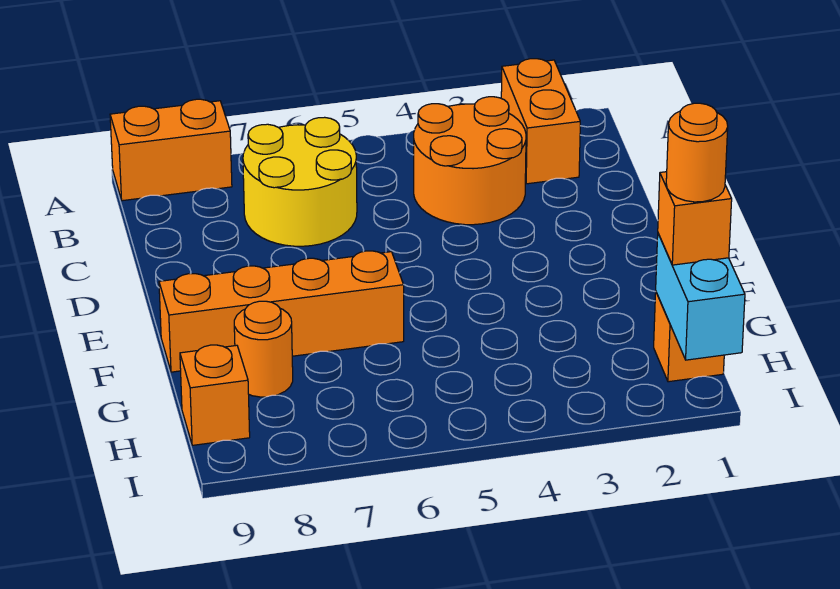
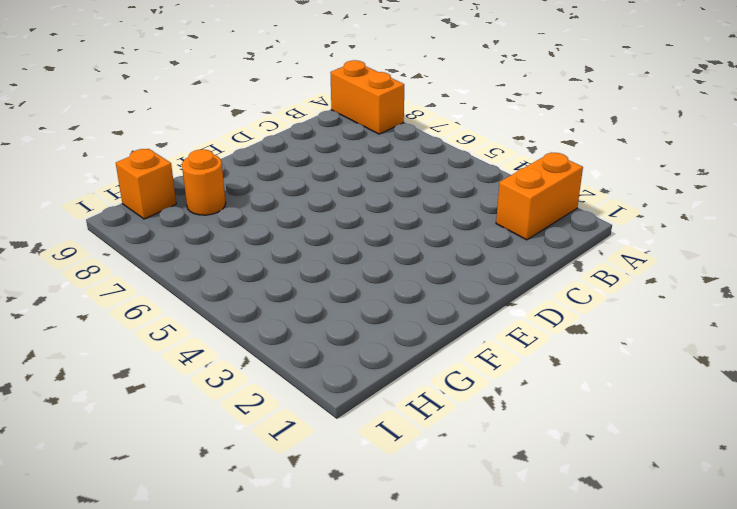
none -> orange round brick B3:C4 level 1
none -> yellow round brick B6:C7 level 1

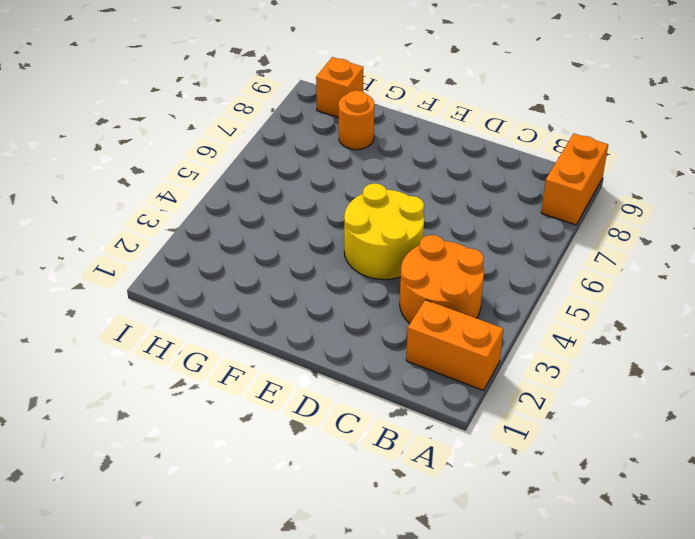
yellow round brick D4:E5 level 1 -> yellow round brick B6:C7 level 1
none -> orange brick F6:F9 level 1
none -> orange brick H1 level 1

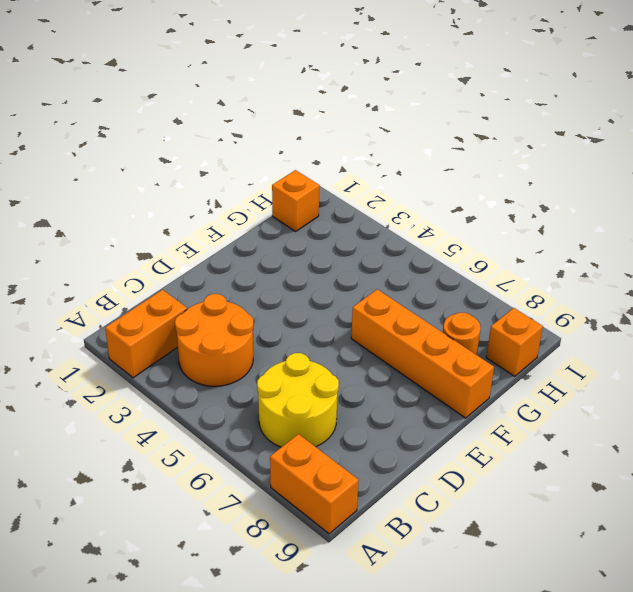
none -> cyan brick H1:I1 level 2
none -> orange brick H1 level 3

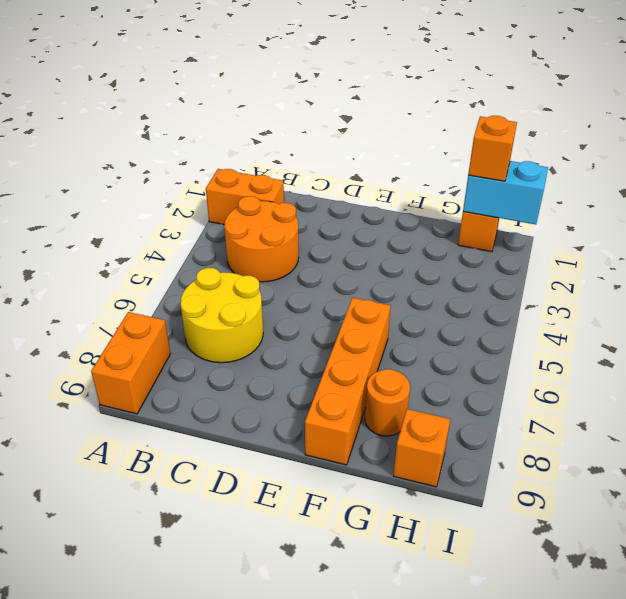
none -> orange round brick H1 level 4

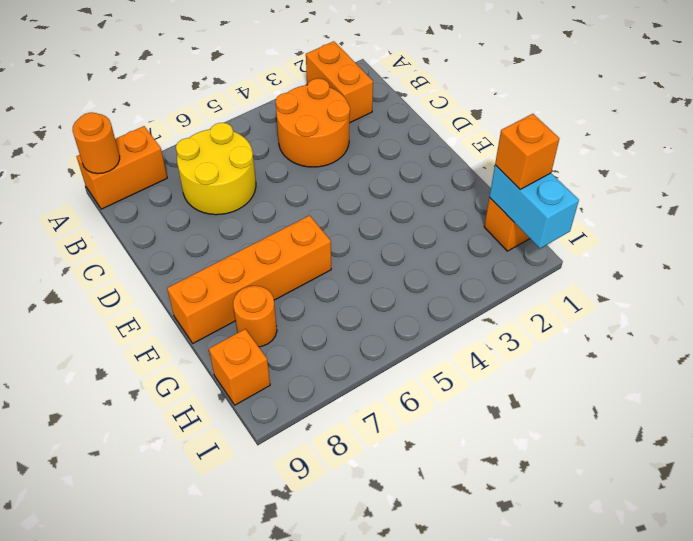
orange round brick A9 level 2 -> orange round brick H1 level 4

